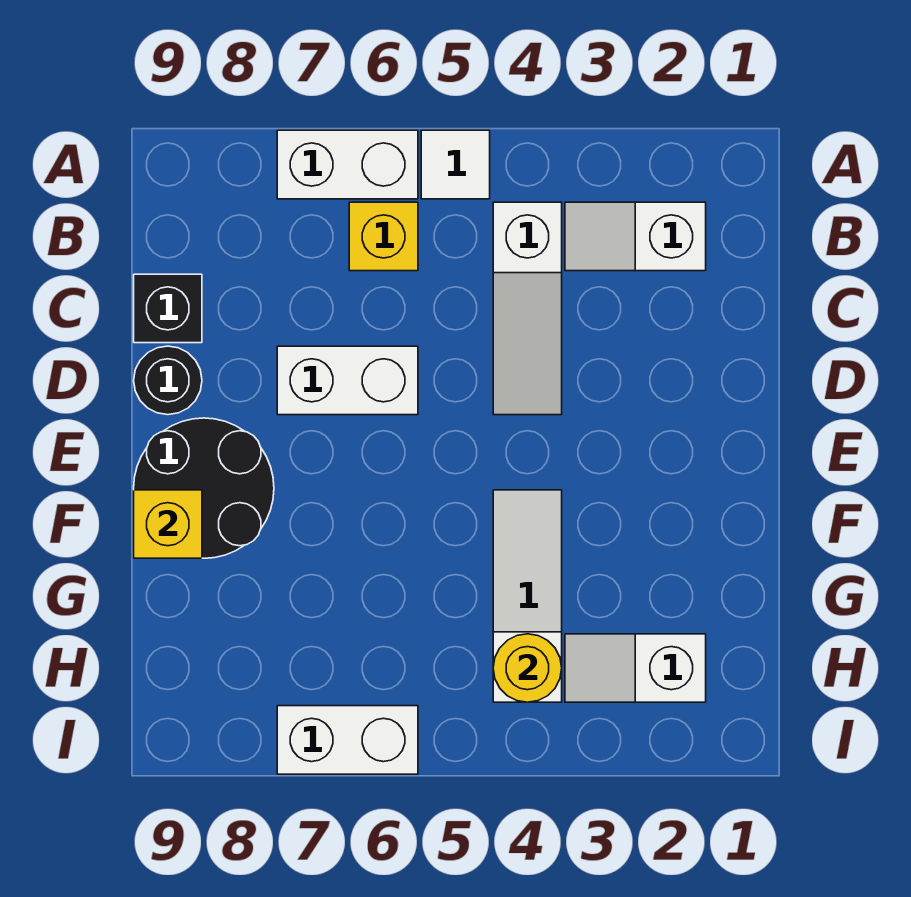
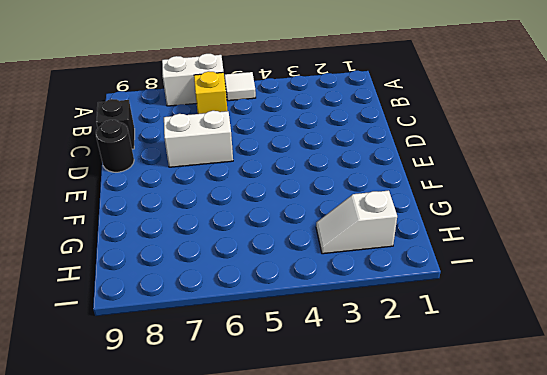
none -> white slope B2:B3 level 1 top 2
none -> white slope B4:D4 level 1 top B
none -> black round brick E8:F9 level 1

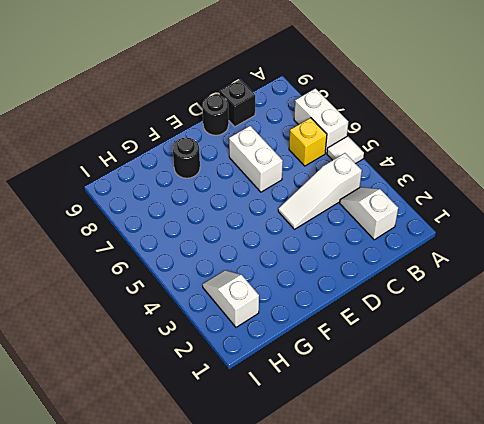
black round brick F8 level 1 -> black round brick E8:F9 level 1
none -> white slope F4:H4 level 1 top H
none -> white brick I6:I7 level 1
none -> yellow brick F9 level 2

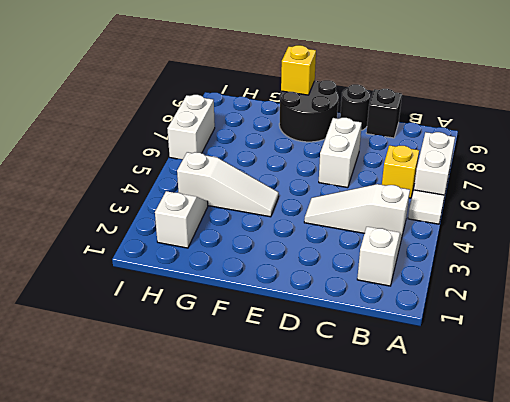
none -> yellow round brick H4 level 2

